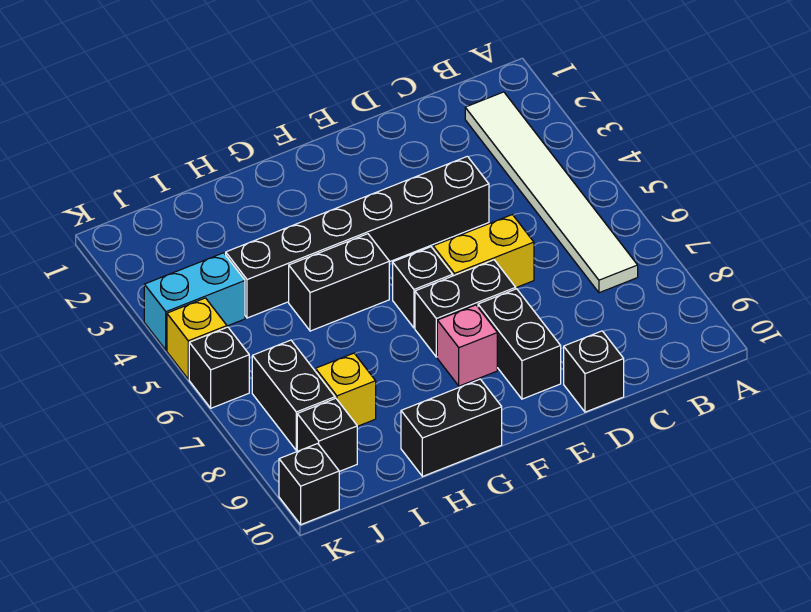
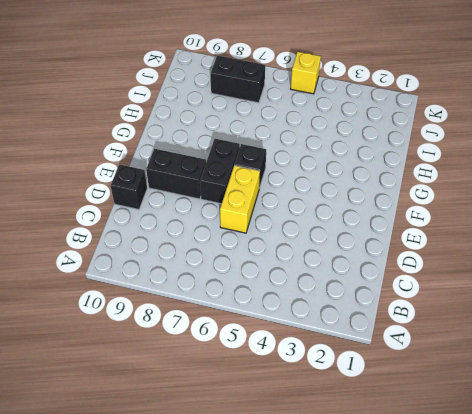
none -> white tile B2:B7 level 1
none -> black brick D4:I4 level 1
none -> pink brick F8 level 1

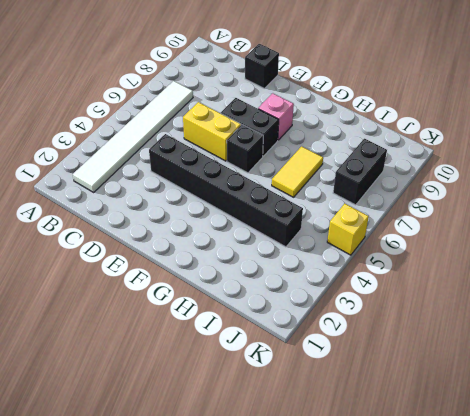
yellow tile H6:H7 level 1 -> none
none -> black brick E8:E9 level 1
none -> black brick G5:H5 level 1
none -> black brick G10:H10 level 1

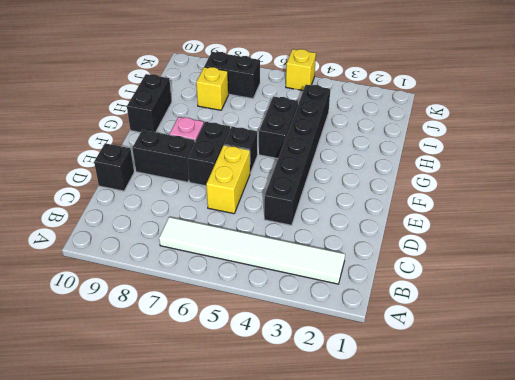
none -> cyan brick J4:K4 level 1
none -> black brick J9 level 1
none -> black brick K6 level 1

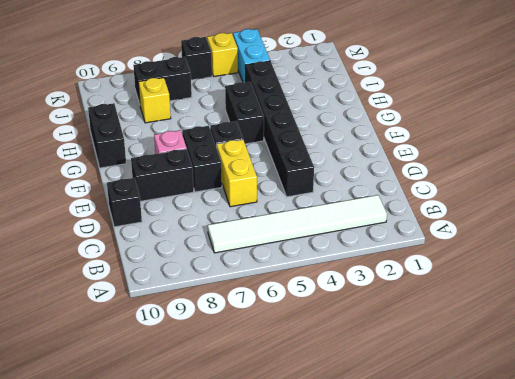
none -> black brick J9 level 1
none -> black brick K10 level 1

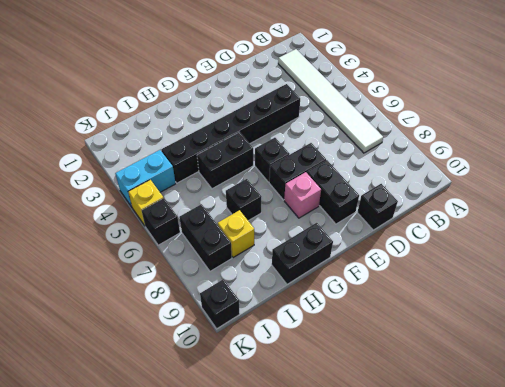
black brick H7 level 1 -> black brick J9 level 1
none -> yellow brick D6:E6 level 1

